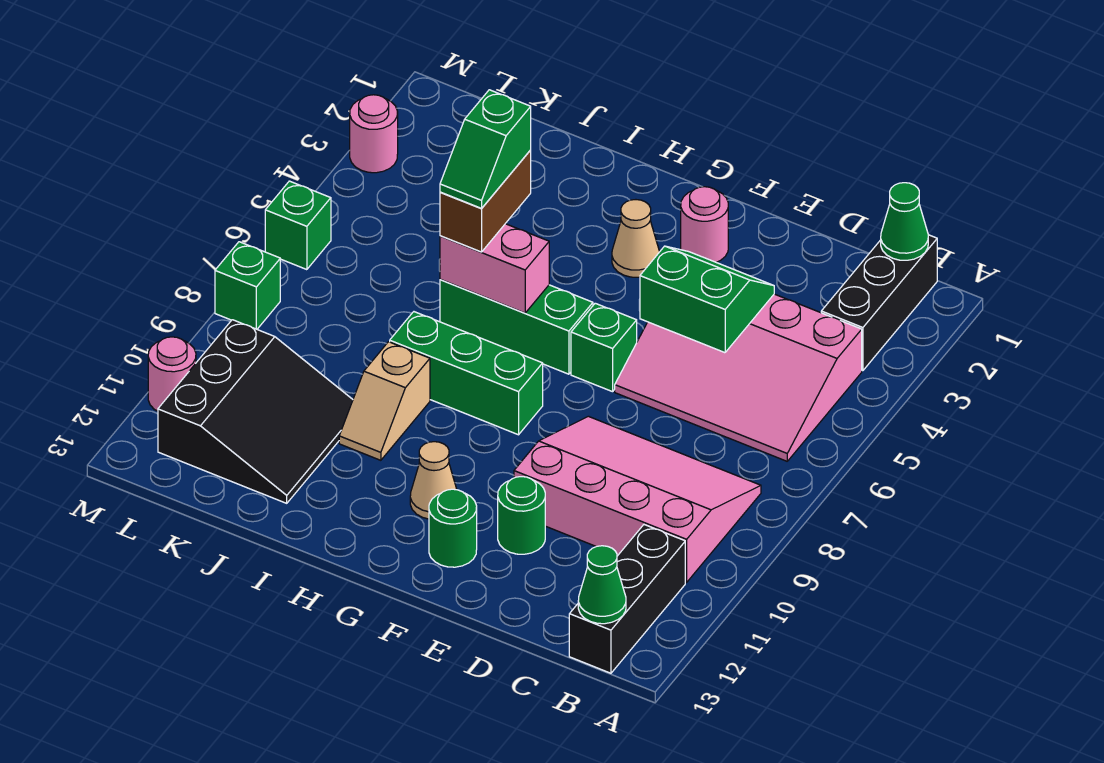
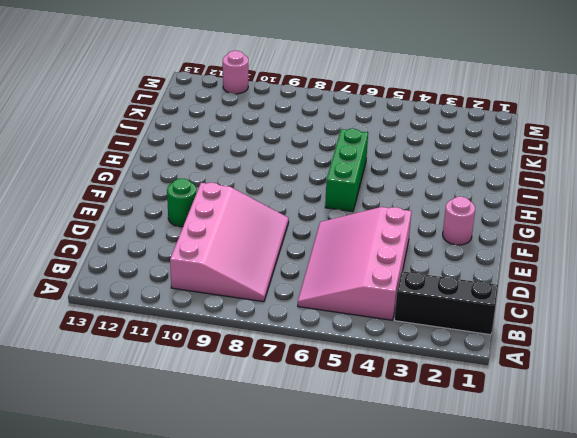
none -> black brick B11:B13 level 1
none -> green brick F6 level 1
none -> green round brick F12 level 1

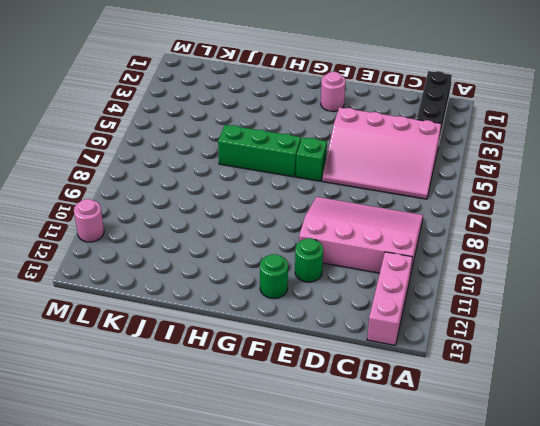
pink brick B11:B13 level 1 -> black brick B11:B13 level 1
none -> tan cone G3 level 1
none -> green brick G8:I8 level 1
none -> tan cone G11 level 1

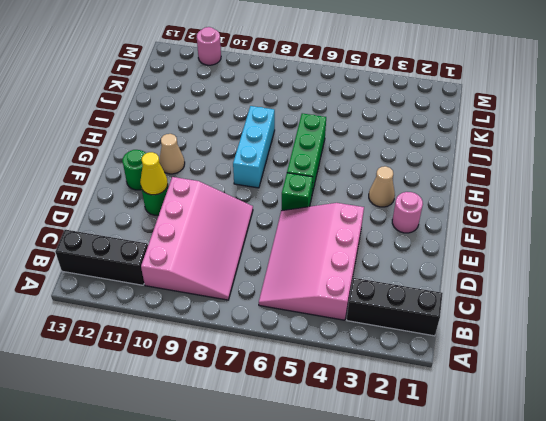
yellow cone E11 level 2 -> none
cyan brick G8:I8 level 1 -> green brick G8:I8 level 1
none -> tan slope I9:I10 level 1 top 9
none -> black slope J10:L12 level 1 top L
none -> pink round brick M3 level 1

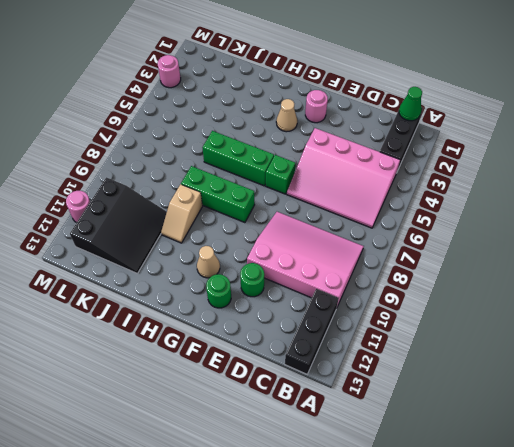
none -> green brick M6 level 1
none -> green brick M8 level 1
none -> green cone B13 level 2

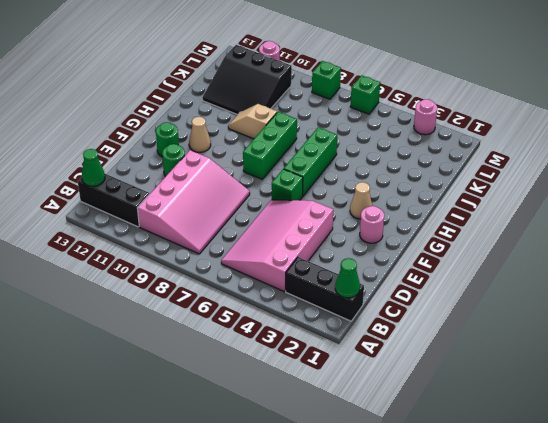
none -> green slope D4:E5 level 2 top 5
none -> pink brick H6:I6 level 2
none -> brown brick I5:I6 level 3

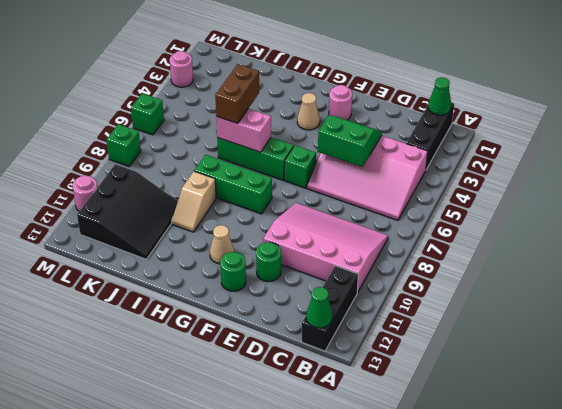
none -> green slope I5:I6 level 4 top 5

